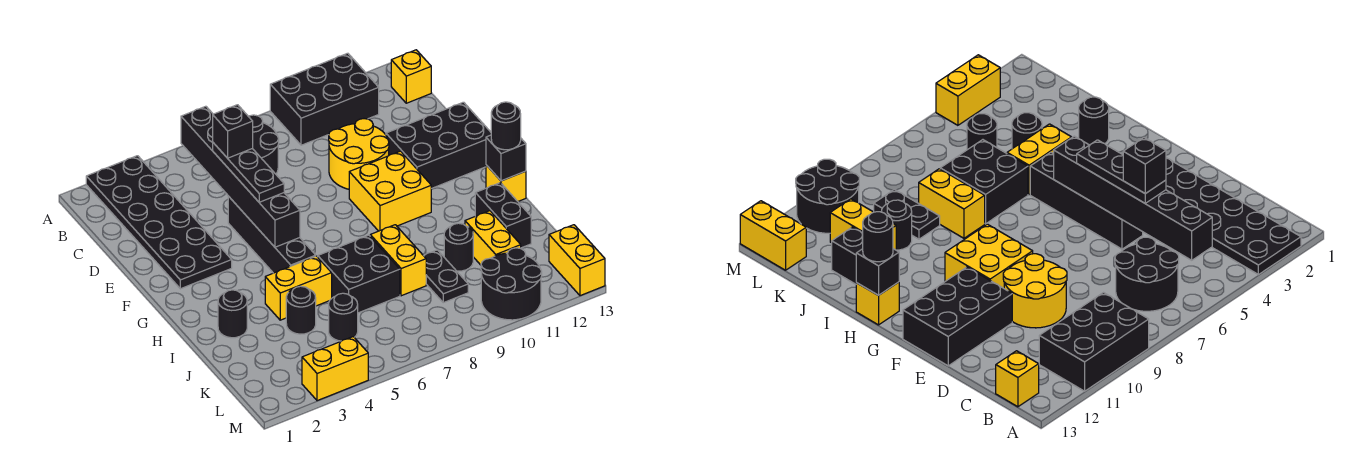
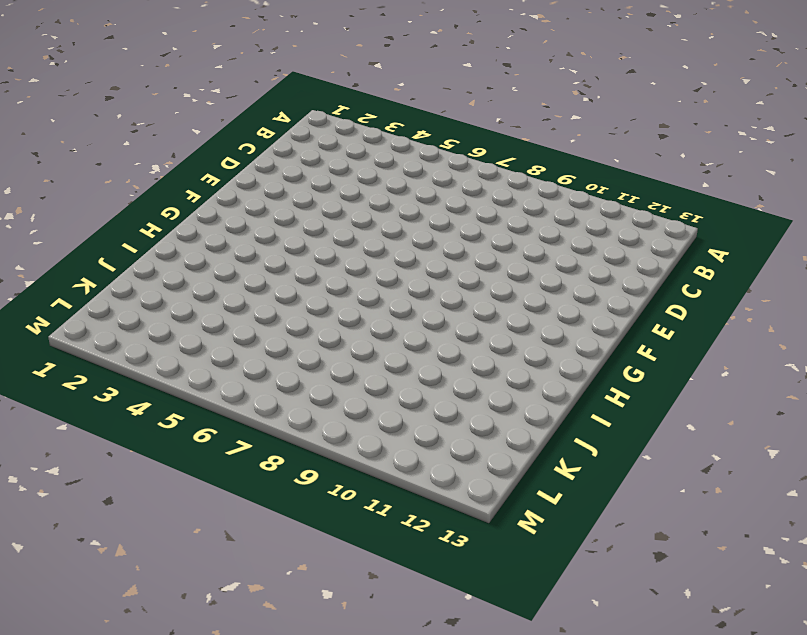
none -> black plate A2:F3 level 1
none -> black brick A9:B11 level 1
none -> black round brick B6:C7 level 1

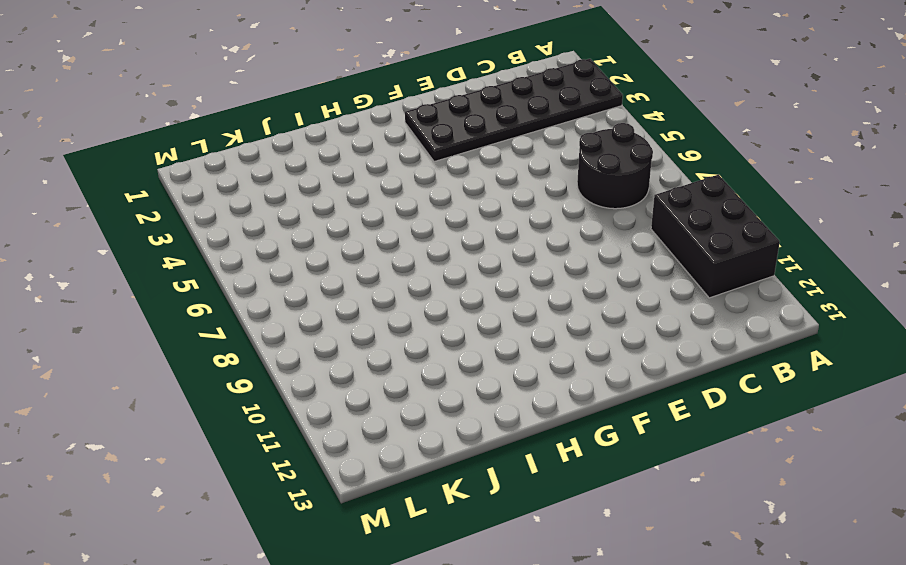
none -> yellow brick B13 level 1
none -> yellow round brick D9:E10 level 1
none -> black brick E5:H5 level 1

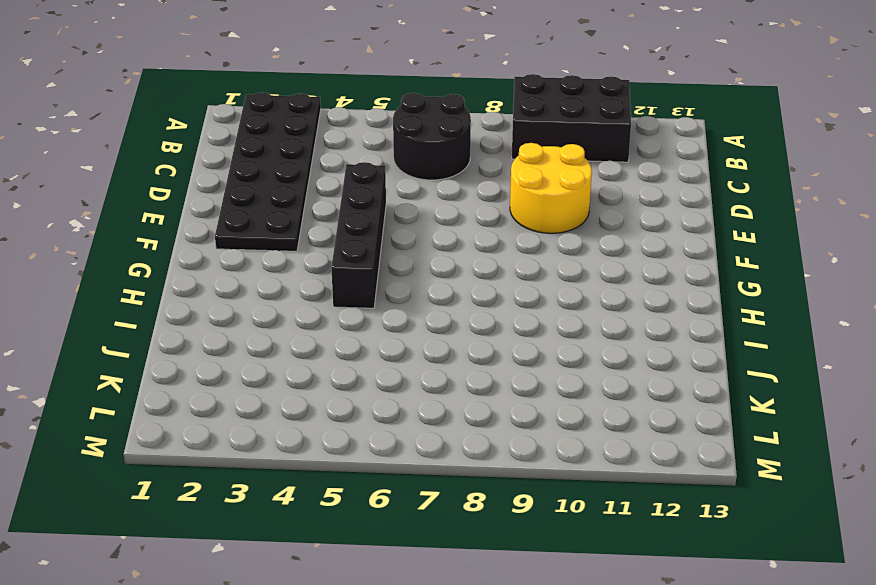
none -> yellow brick B13 level 1
none -> black brick E11:F13 level 1
none -> yellow brick F9:G10 level 1

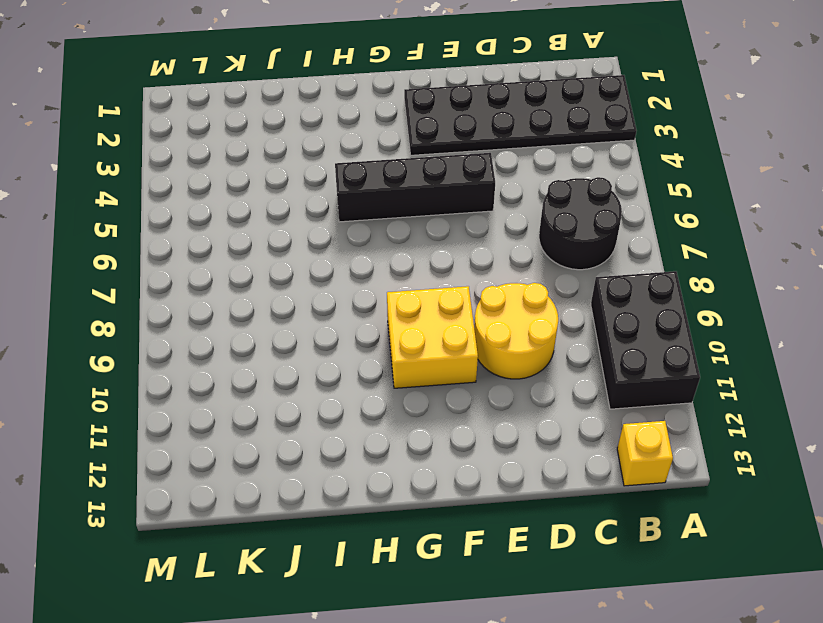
none -> black brick E11:F13 level 1
none -> yellow brick H13 level 1
none -> black round brick I2 level 1

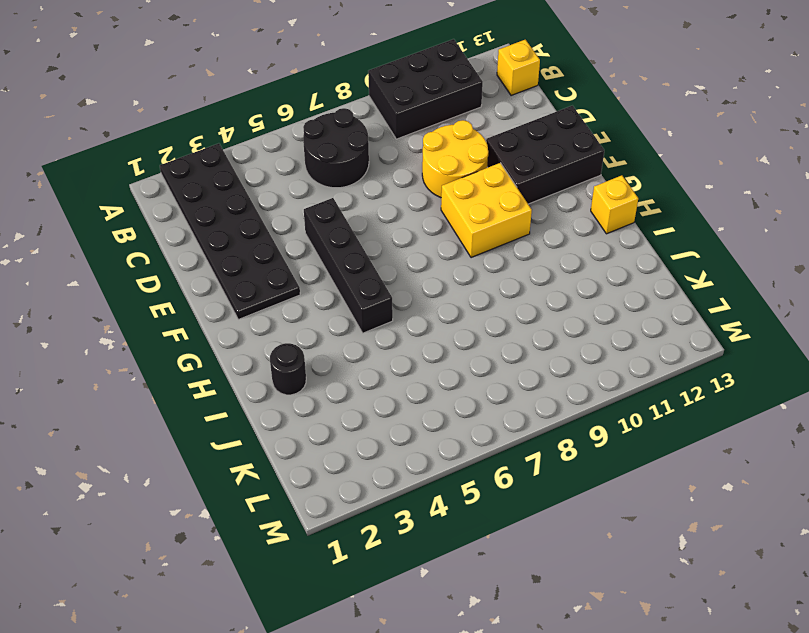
none -> yellow brick I4:I5 level 1
none -> black brick I6:J7 level 1
none -> yellow brick I8:J8 level 1

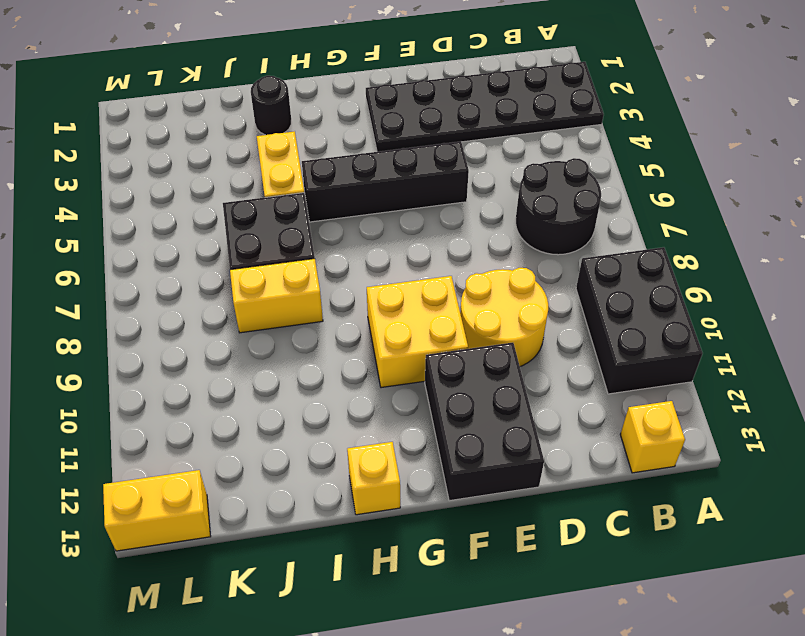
none -> black brick I12:J12 level 1
none -> black round brick J4 level 1
none -> black plate J9:K9 level 1

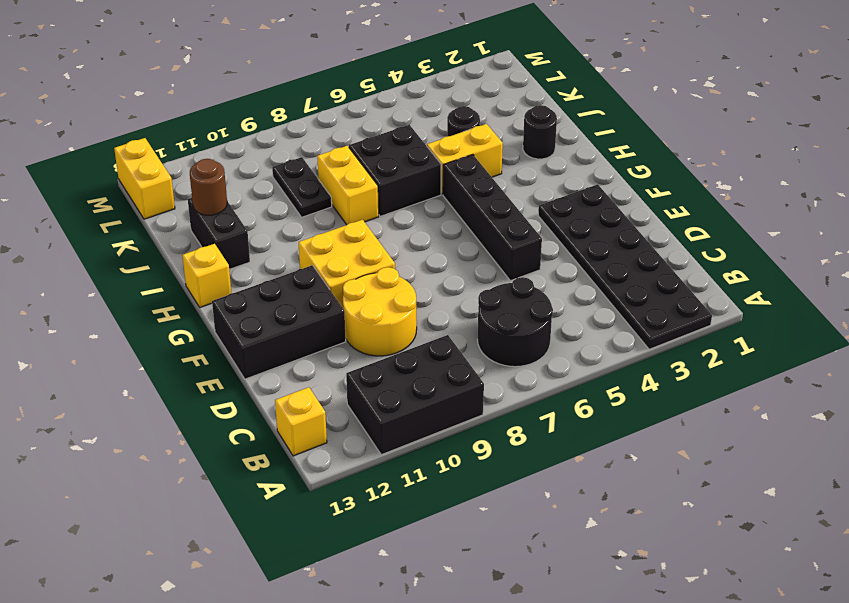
brown round brick J12 level 2 -> none
none -> black round brick J10 level 1
none -> yellow brick J11:K11 level 1
none -> black round brick K5 level 1

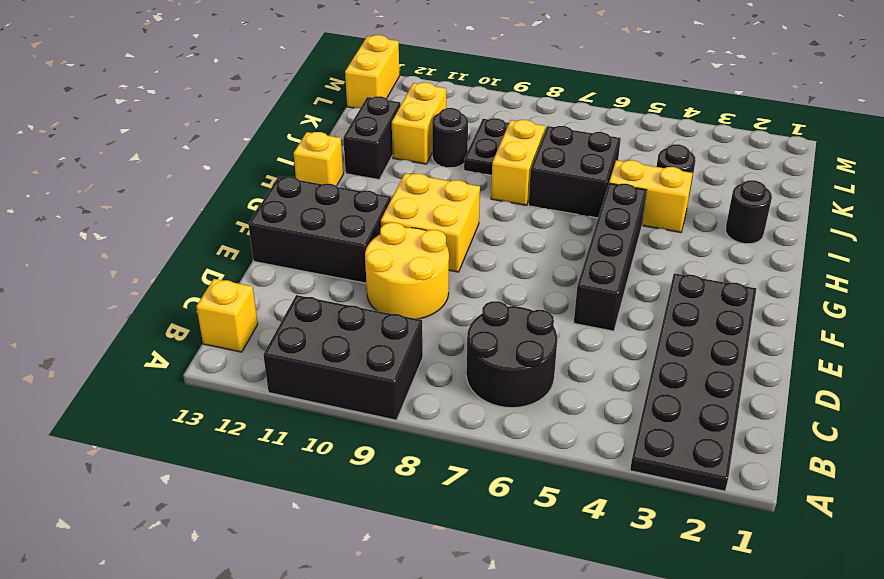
none -> black round brick K5 level 1
none -> black round brick L10:M11 level 1
none -> yellow brick M3:M4 level 1

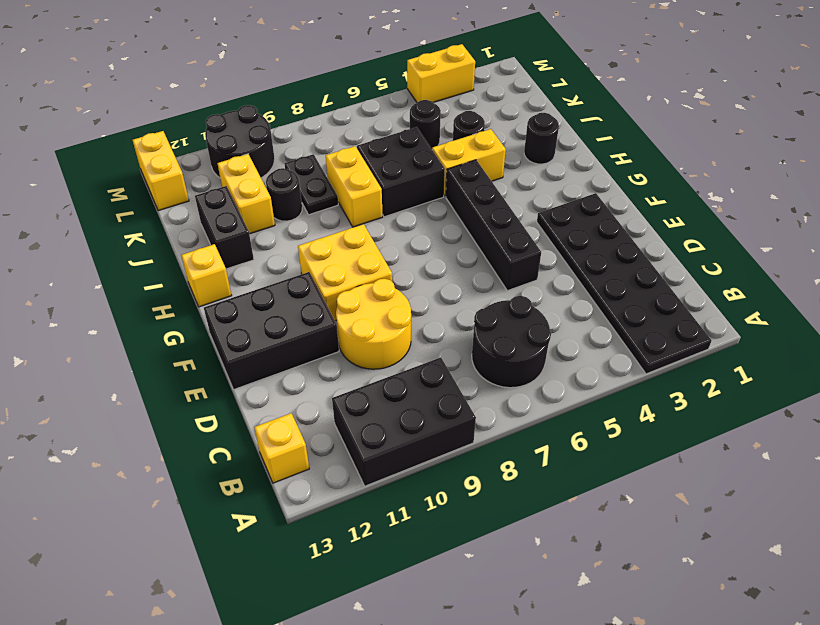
none -> black brick B5:G5 level 2
none -> black brick H13 level 2
none -> black plate D5:F5 level 3

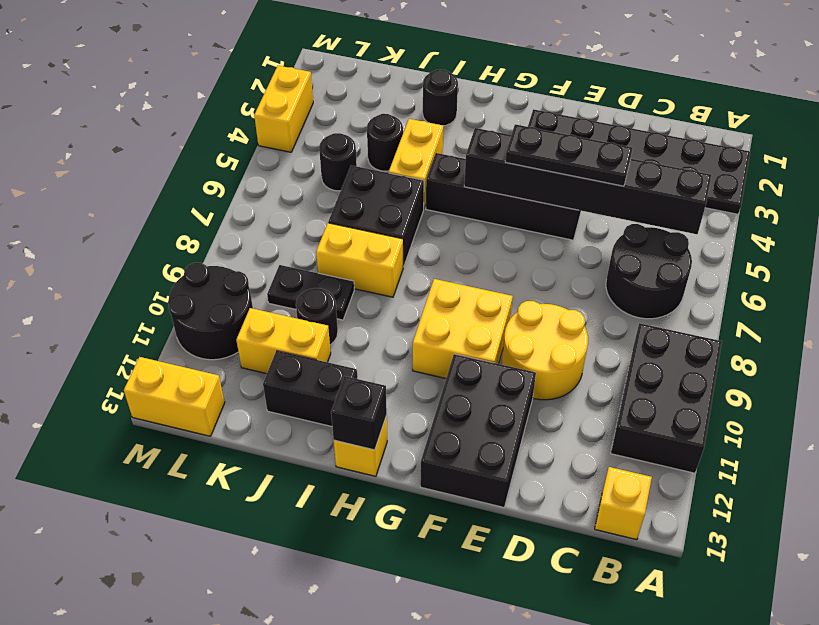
none -> black round brick H13 level 3
none -> black brick D5 level 4

